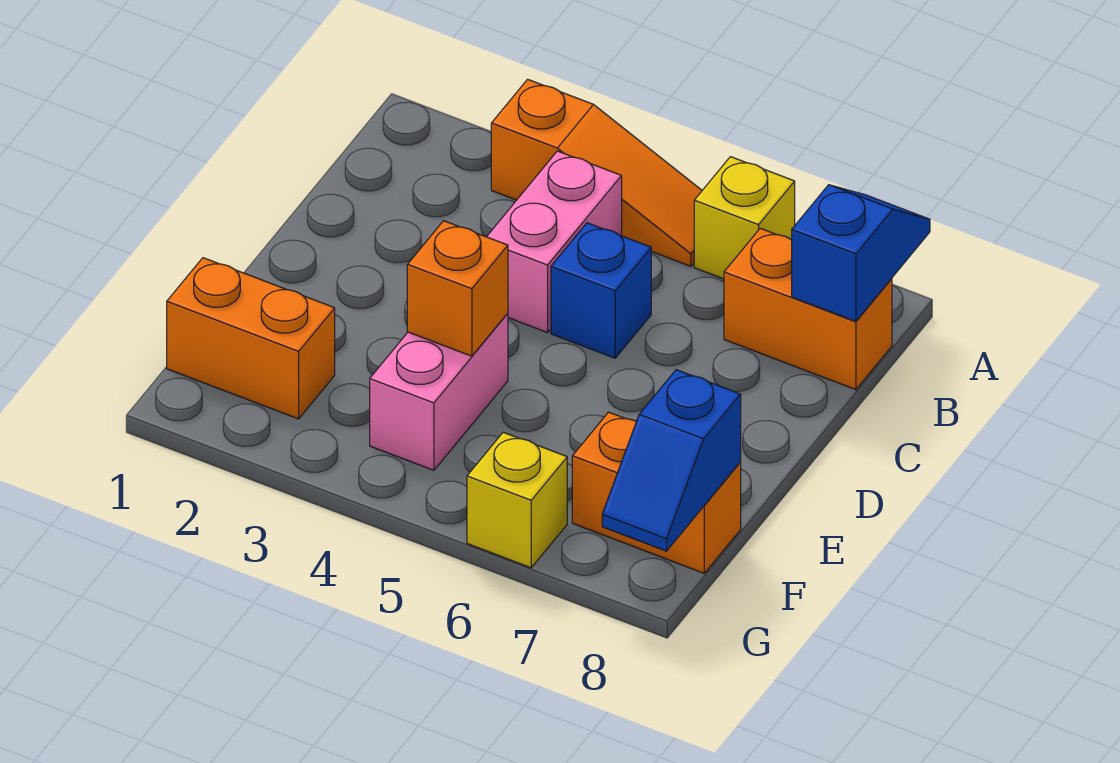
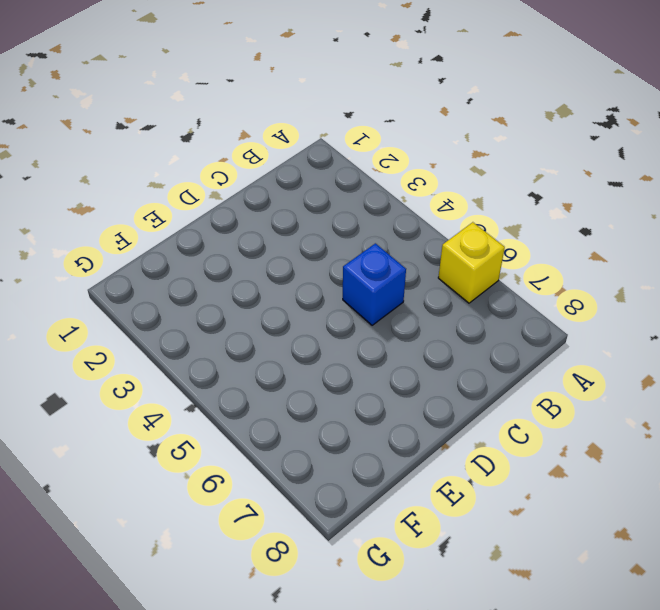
none -> orange slope A3:A5 level 1 top 3
none -> pink brick B4:C4 level 1
none -> orange brick B7:B8 level 1

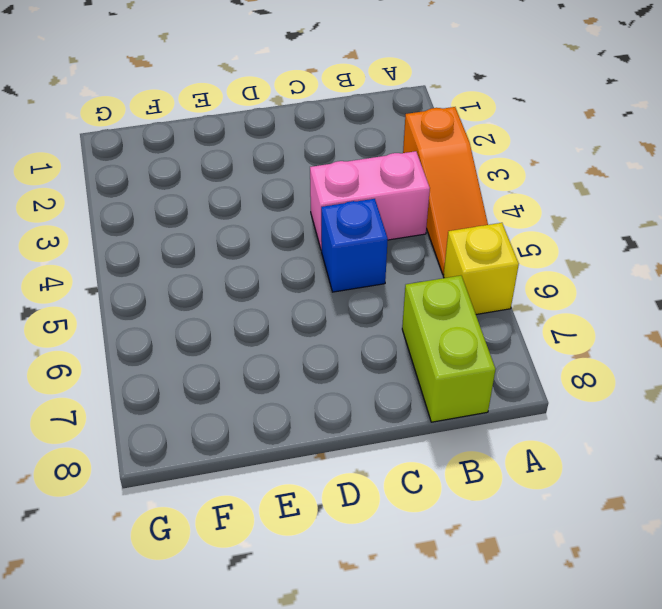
lime brick B7:B8 level 1 -> orange brick B7:B8 level 1
none -> pink brick E4:F4 level 1
none -> orange brick F1:F2 level 1
none -> orange brick F7:F8 level 1

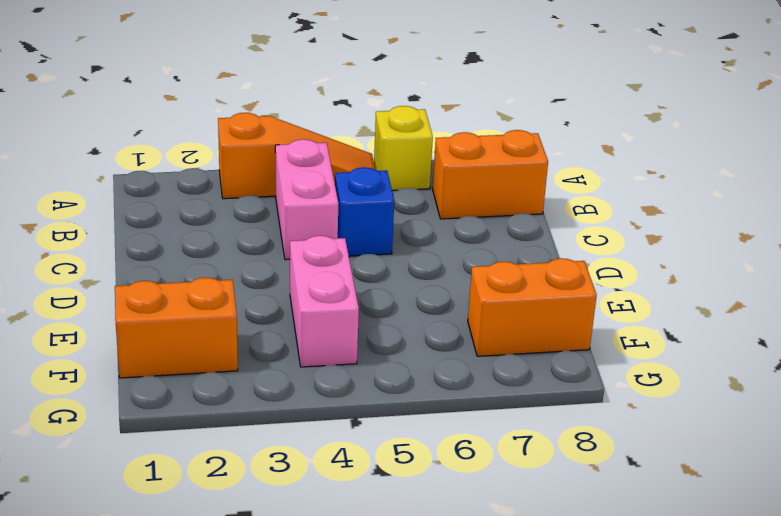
none -> yellow brick G6 level 1
none -> blue slope A8:B8 level 2 top B
none -> orange brick E4 level 2

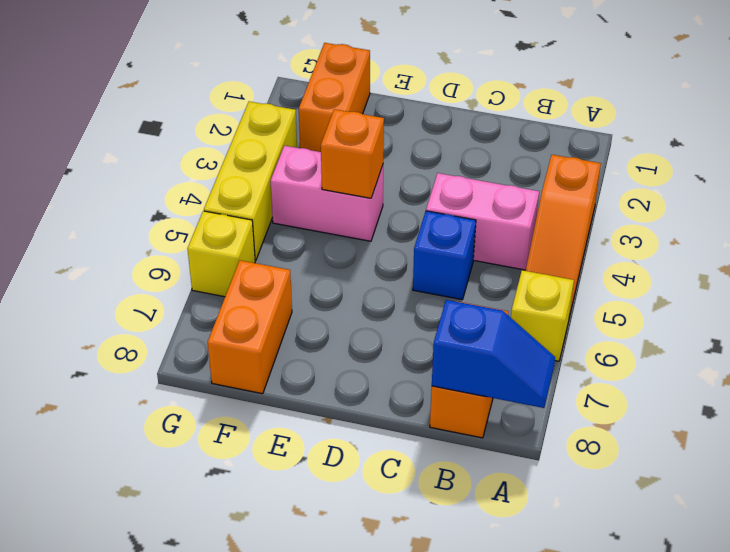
yellow brick G3:G5 level 1 -> none
none -> blue slope F8:G8 level 2 top F

